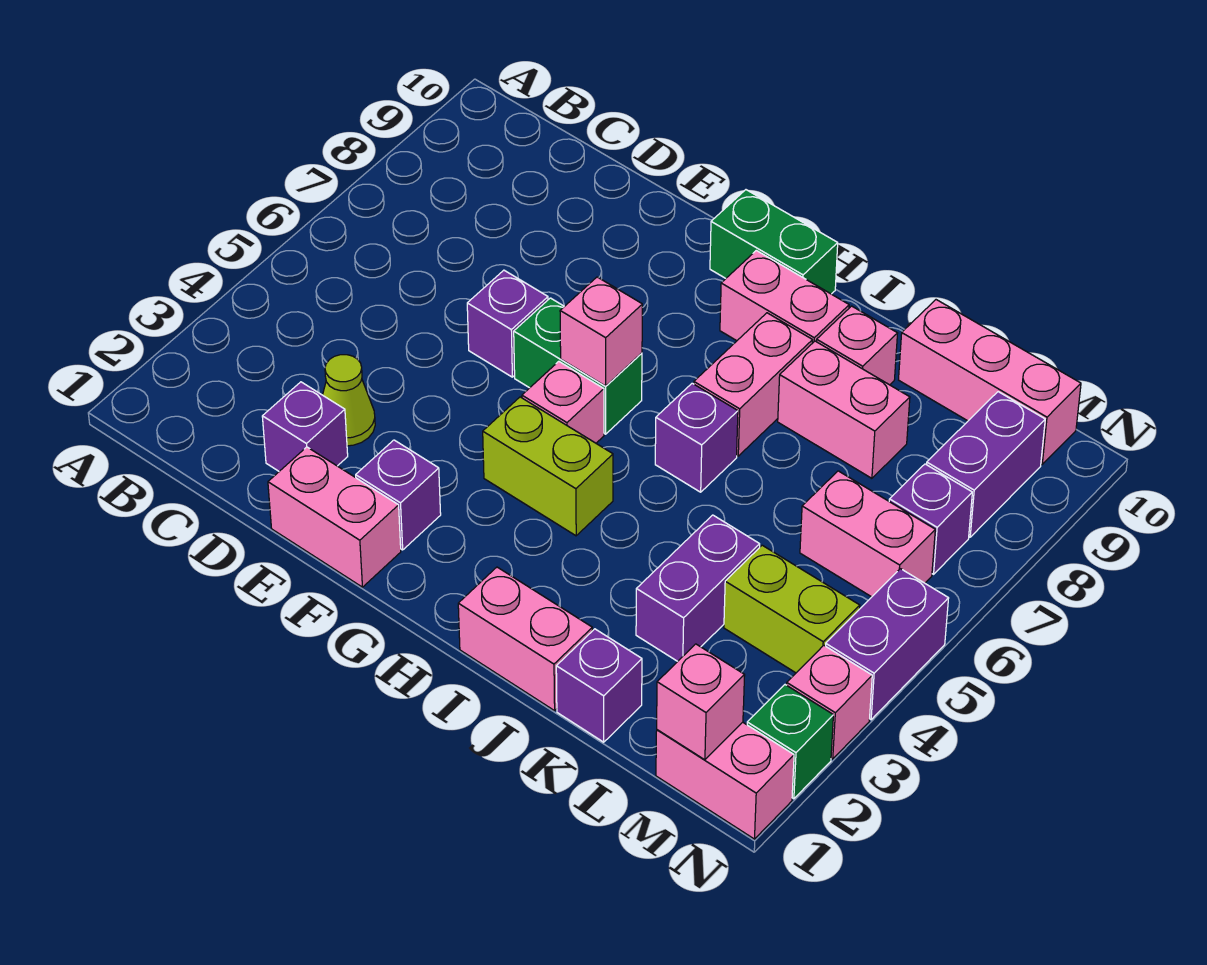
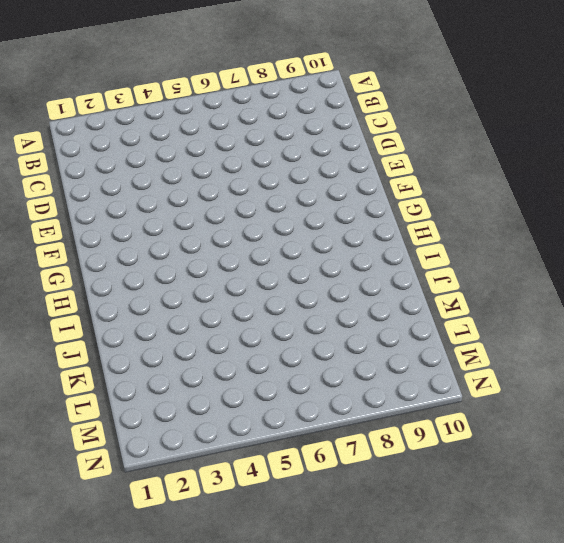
none -> purple brick D2 level 1
none -> lime cone D3 level 1
none -> pink brick E1:F1 level 1

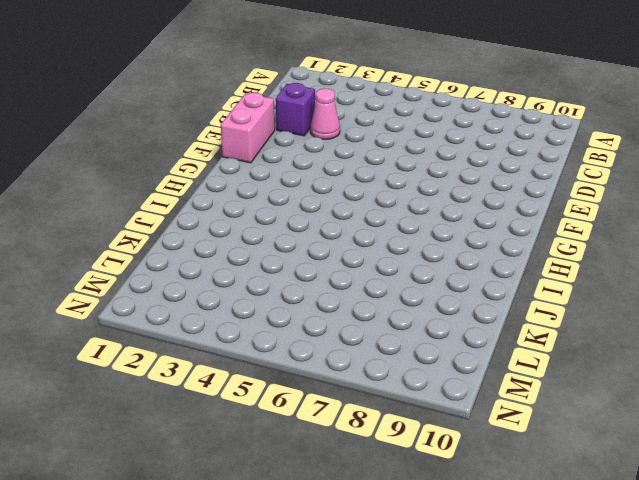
pink cone D3 level 1 -> lime cone D3 level 1
none -> purple brick E6 level 1
none -> purple brick F2 level 1
none -> green brick F6:G6 level 1

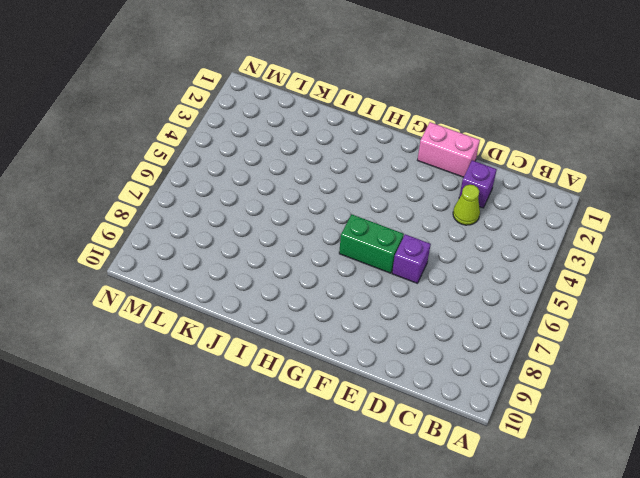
none -> purple brick F2 level 1
none -> lime brick G4:H4 level 1
none -> pink brick G5 level 1

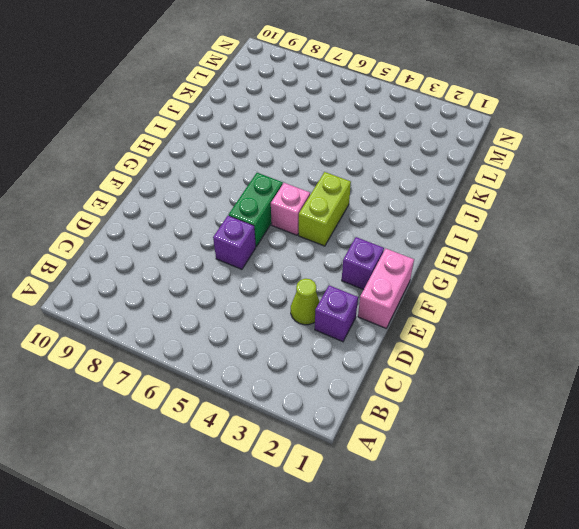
none -> green brick G10:H10 level 1
none -> pink brick H9:I9 level 1
none -> pink brick I1:J1 level 1

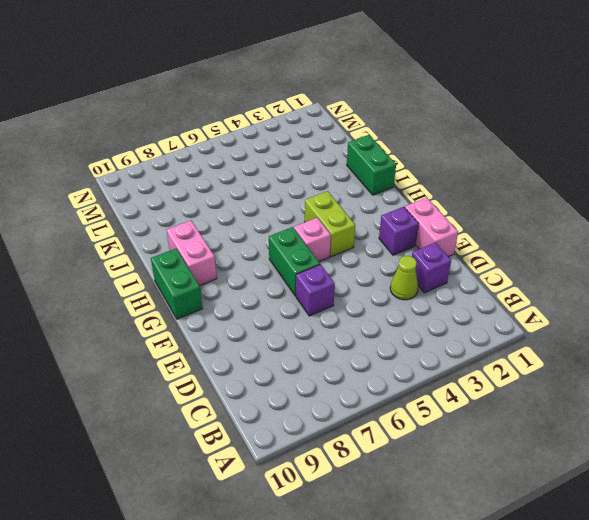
green brick I1:J1 level 1 -> pink brick I1:J1 level 1
none -> purple brick I6 level 1
none -> pink brick I7:I8 level 1
none -> pink brick J8:K8 level 1

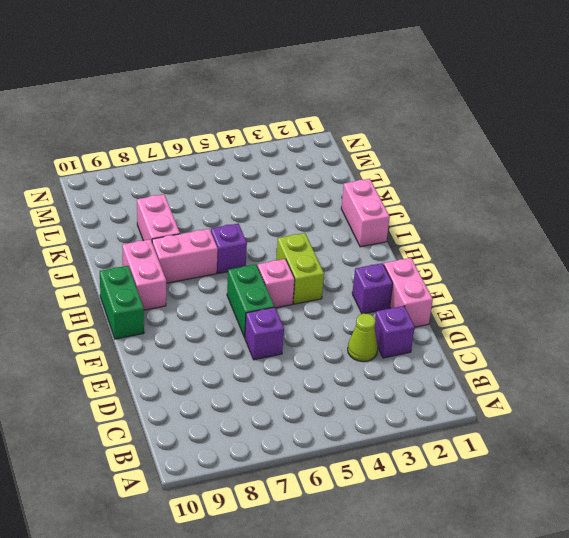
none -> pink brick J9 level 1
none -> purple brick K1 level 1
none -> purple brick K3:K4 level 1

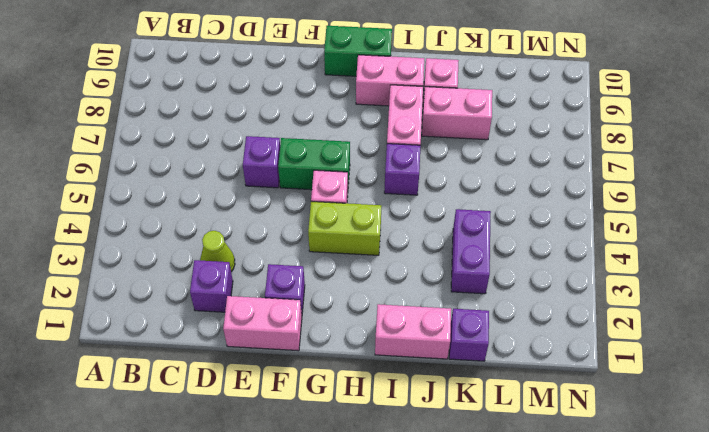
none -> pink brick K10:M10 level 1
none -> lime brick L4:M4 level 1
none -> pink brick L6:M6 level 1

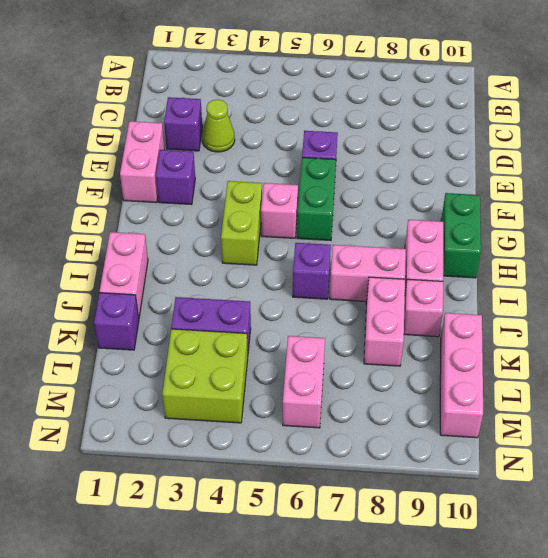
lime brick L3:M4 level 1 -> lime brick L4:M4 level 1
none -> pink brick M1:N1 level 1
none -> purple brick M7 level 1
none -> purple brick M8:M9 level 1

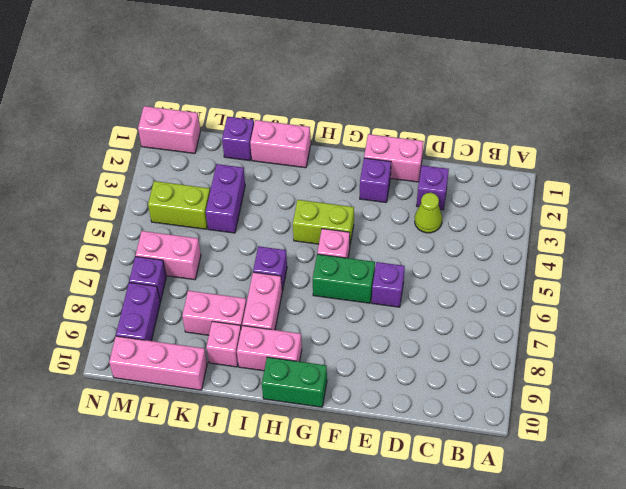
none -> green brick N2 level 1
none -> pink brick N3 level 1
none -> purple brick N4:N5 level 1

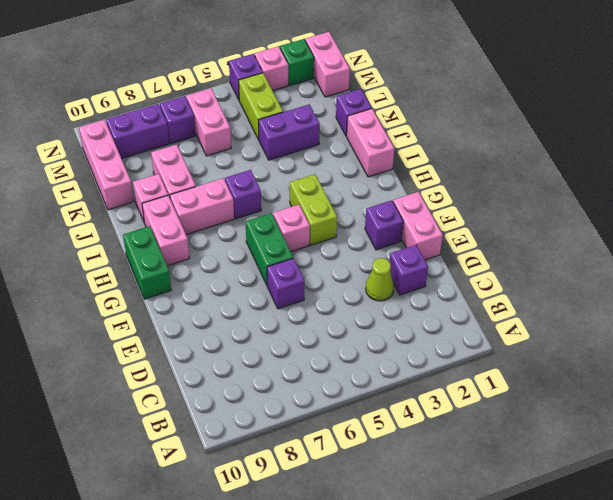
purple brick N4 level 1 -> purple brick N4:N5 level 1
none -> pink brick G6 level 2
none -> pink brick M1 level 2

